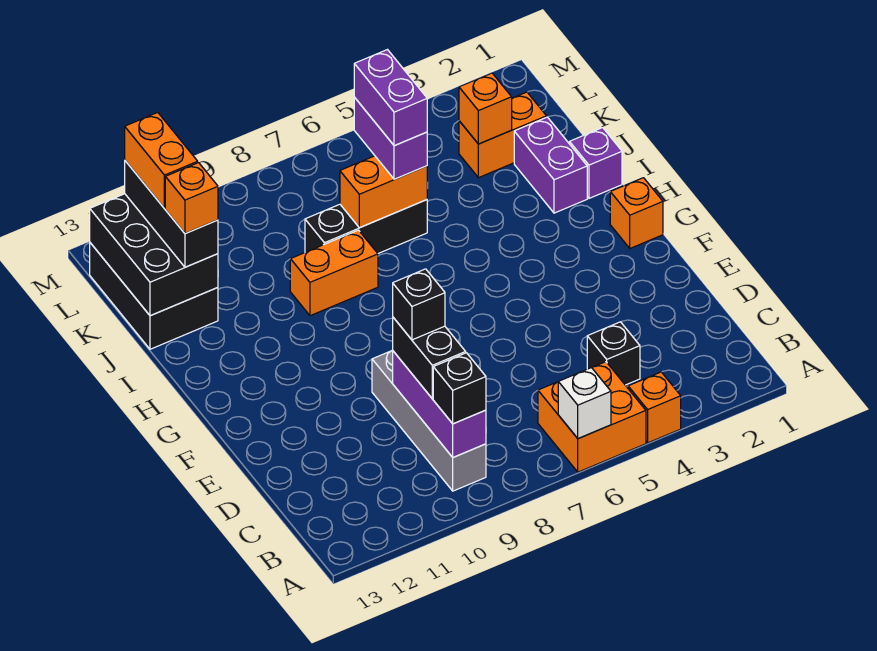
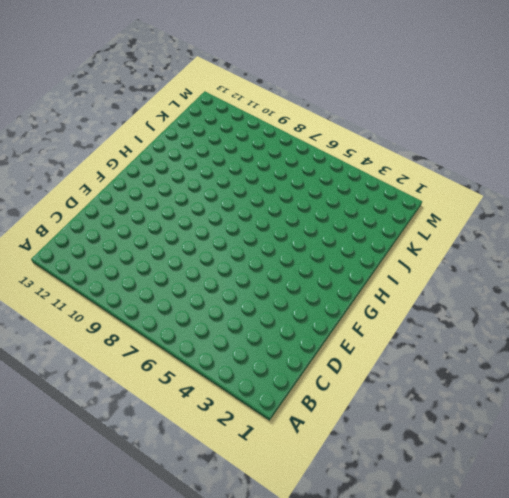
none -> orange brick A4 level 1
none -> orange brick A5:B6 level 1
none -> grey brick B9:E9 level 1

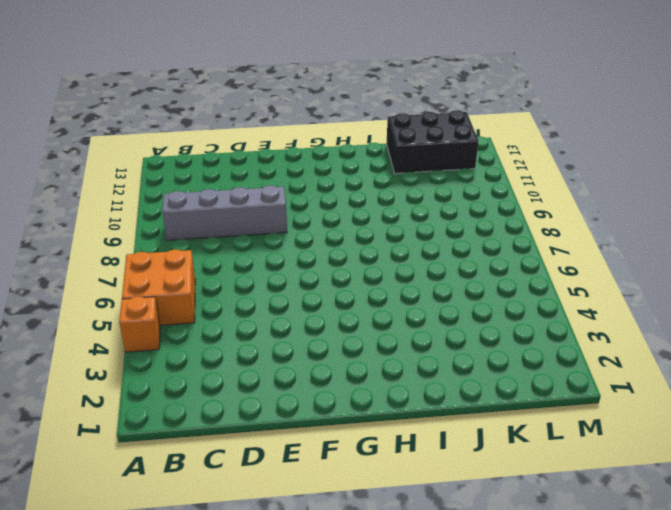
none -> black brick C4 level 1
none -> orange brick G1 level 1
none -> purple brick I1 level 1

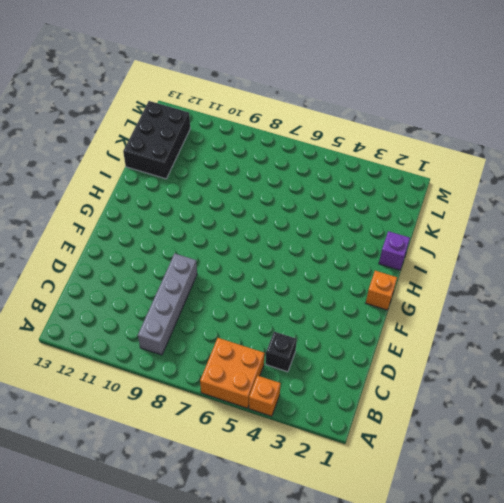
none -> purple brick I2:J2 level 1
none -> orange brick I8:I9 level 1
none -> black brick J6:J8 level 1

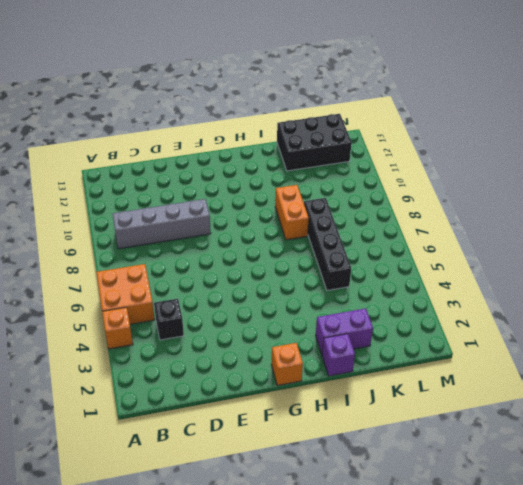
black brick J5:J8 level 1 -> black brick J6:J8 level 1
none -> orange brick K2:K3 level 1
none -> white brick A6 level 2
none -> purple brick B9:D9 level 2

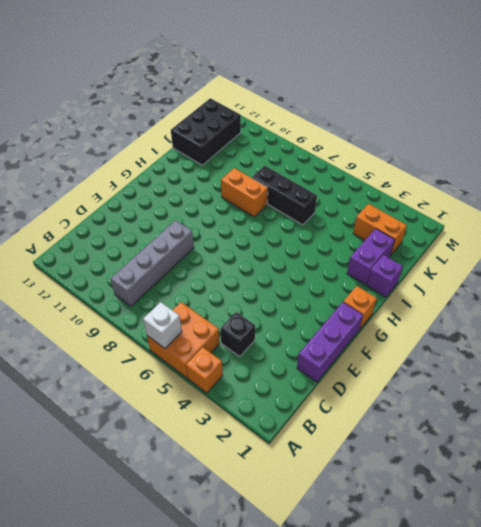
purple brick D1:F1 level 1 -> purple brick B9:D9 level 2
none -> orange brick J6:J7 level 2
none -> black brick J12:L13 level 2
none -> orange brick K3 level 2

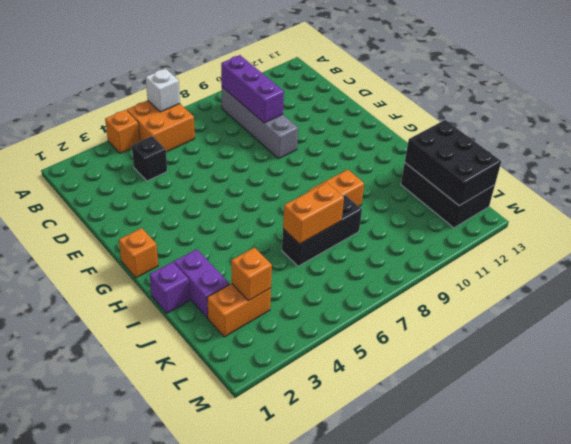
none -> black brick B9 level 3
none -> black brick C9:D9 level 3
none -> purple brick J6:K6 level 3

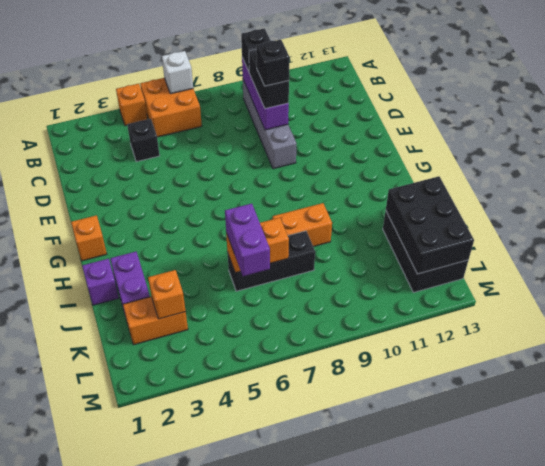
none -> black brick J12:L12 level 3
none -> purple brick J6:K6 level 4
none -> orange brick J12 level 4

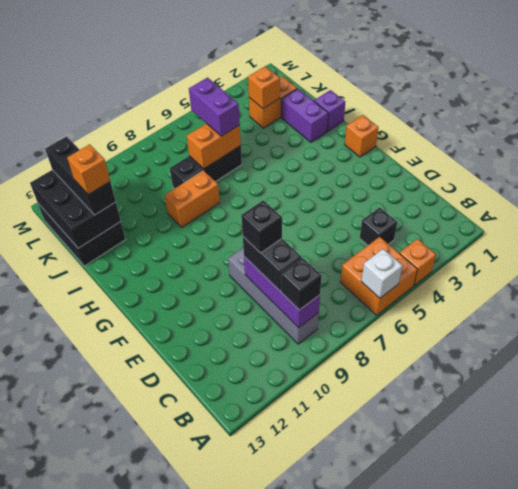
none -> purple brick J6:K6 level 4
none -> orange brick K12:L12 level 4

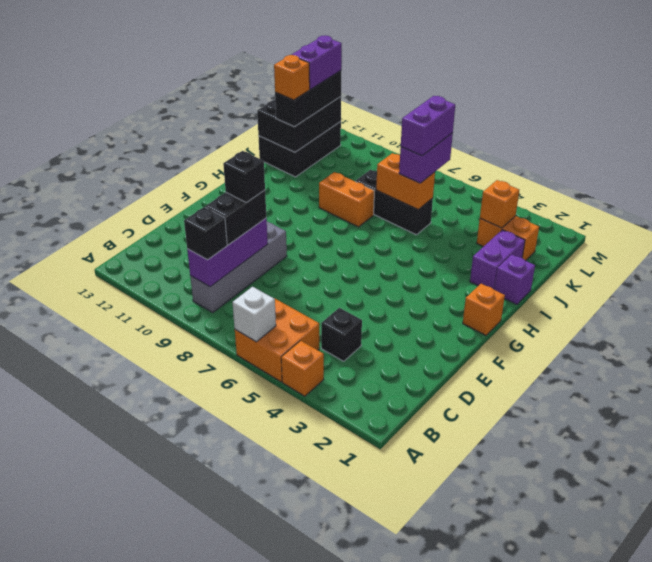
purple brick K12:L12 level 4 -> orange brick K12:L12 level 4

